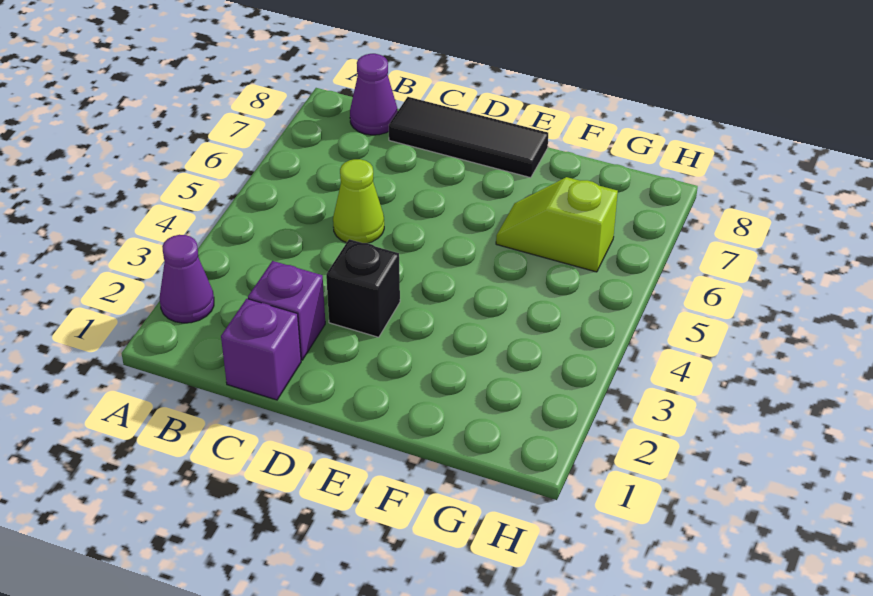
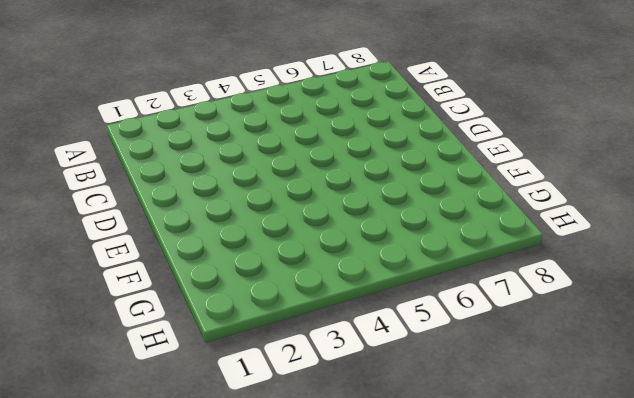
none -> purple cone A2 level 1
none -> purple cone B8 level 1

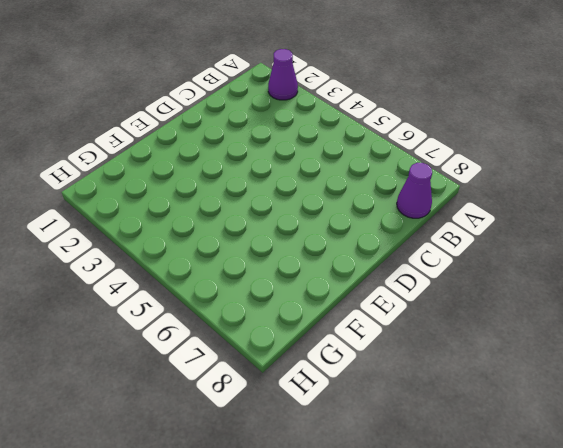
none -> purple brick C1 level 1
none -> purple brick C2 level 1

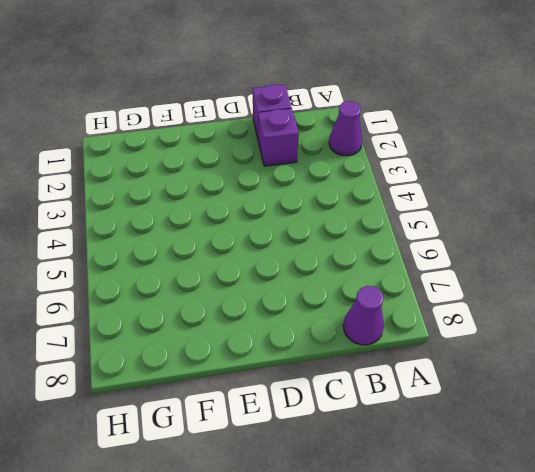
none -> lime cone C5 level 1
none -> black tile C8:E8 level 1

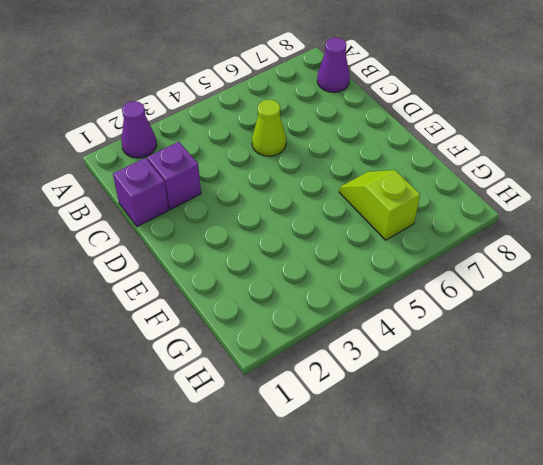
none -> black tile C8:E8 level 1
none -> black brick D3 level 1

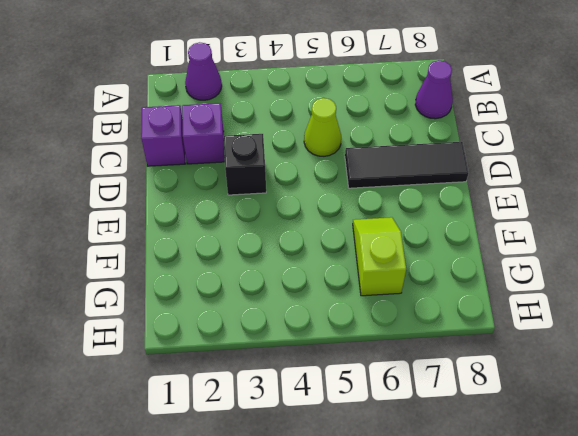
black tile D6:D8 level 1 -> black tile C8:E8 level 1

